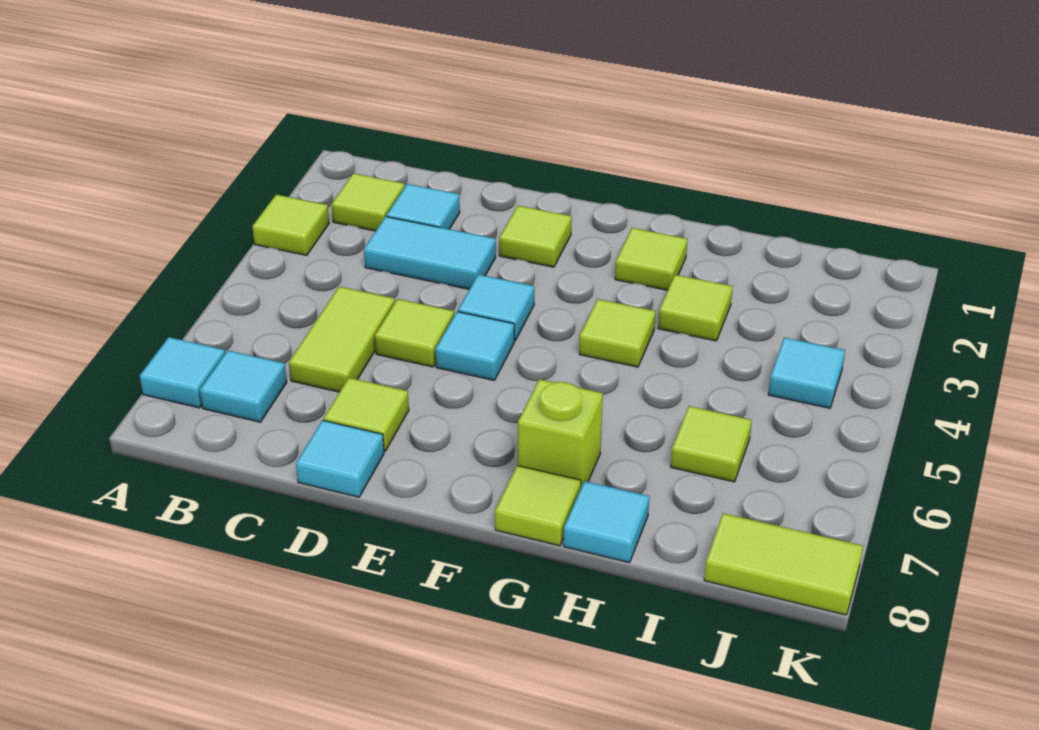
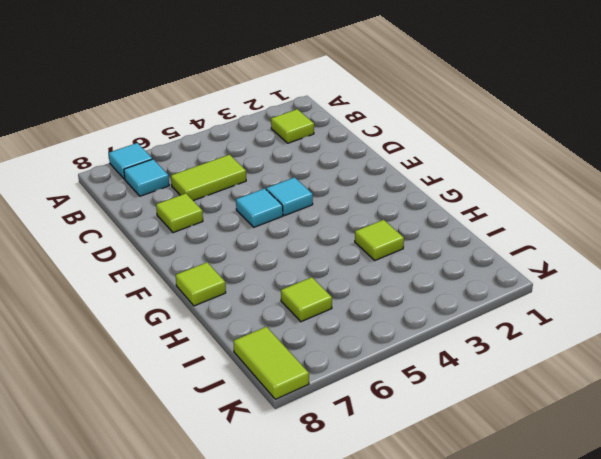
none -> lime tile A3 level 1
none -> cyan tile C2 level 1
none -> cyan tile C3:D3 level 1

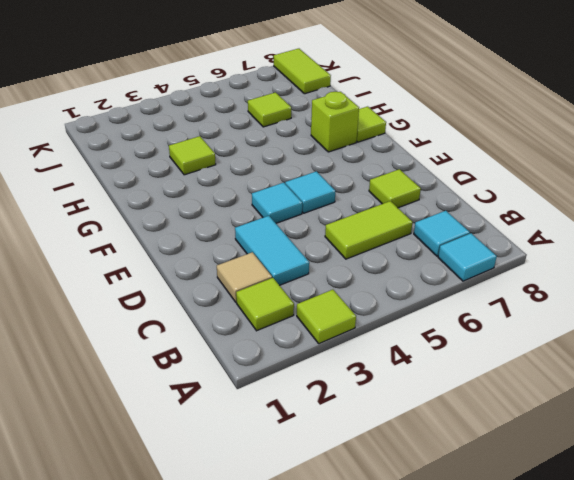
tan tile C2 level 1 -> cyan tile C2 level 1
none -> lime tile D5 level 1
none -> cyan tile D8 level 1
none -> lime tile E2 level 1

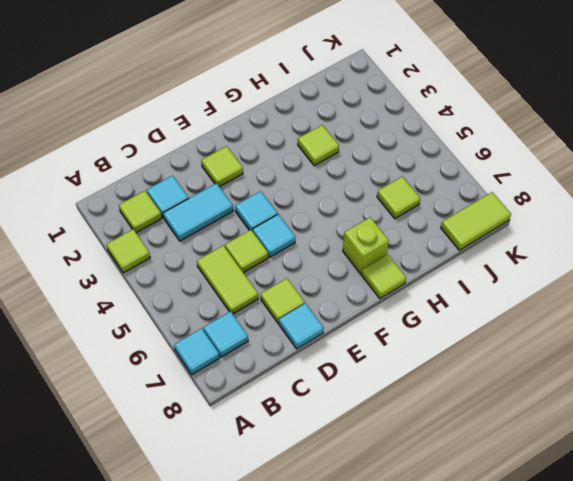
none -> lime tile G2 level 1
none -> lime tile G4 level 1
none -> cyan tile H8 level 1

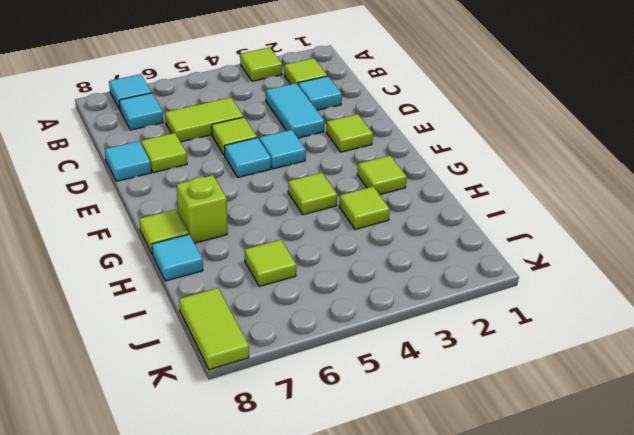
none -> cyan tile J4 level 1

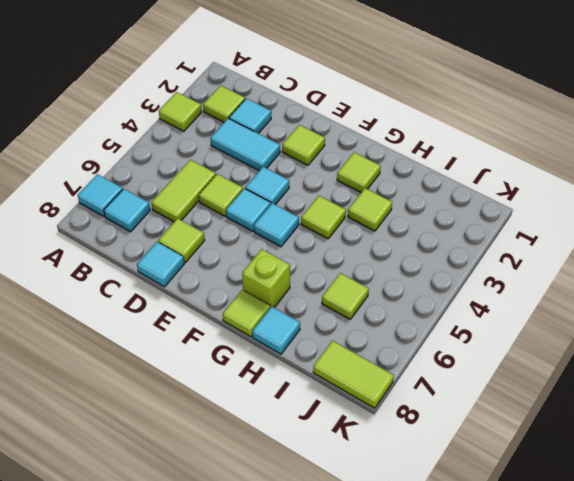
cyan tile F5 level 1 -> cyan tile J4 level 1

